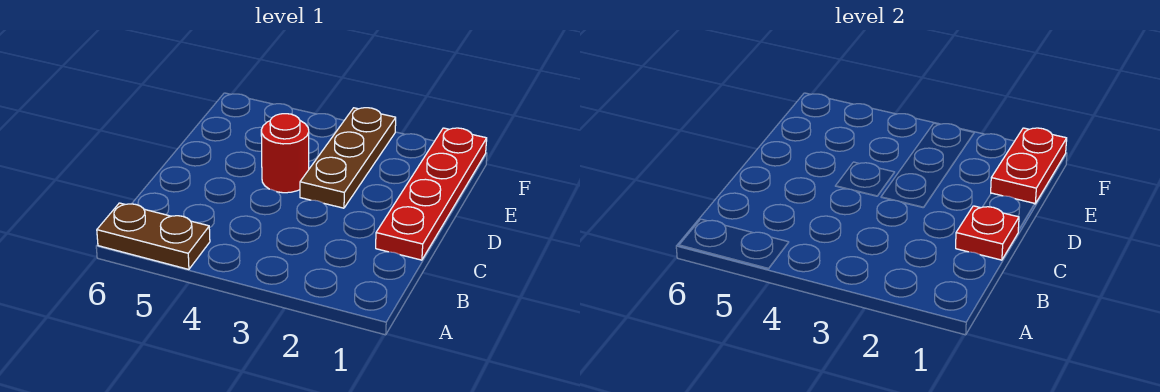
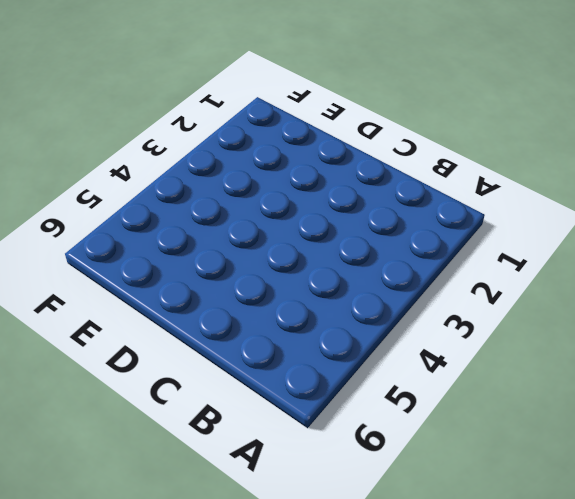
none -> brown plate A5:A6 level 1
none -> red plate C1:F1 level 1

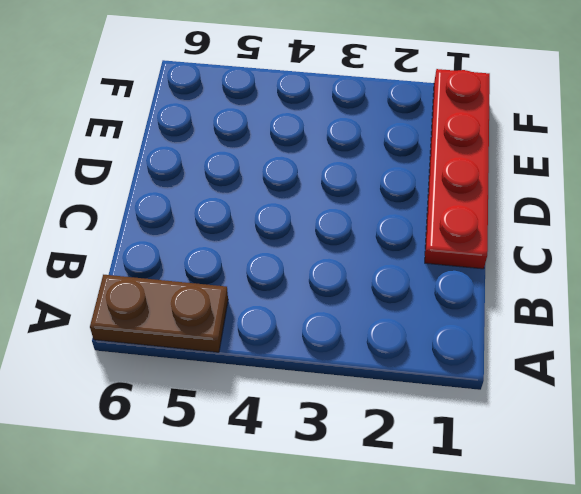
none -> brown plate D3:F3 level 1
none -> red round brick D4 level 1

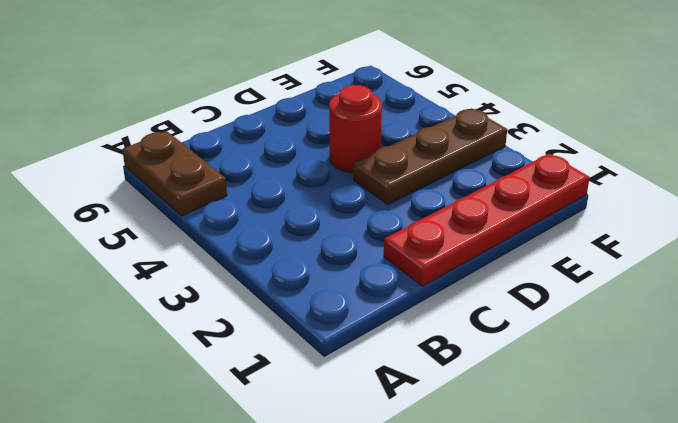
none -> red plate C1 level 2
none -> red plate E1:F1 level 2

